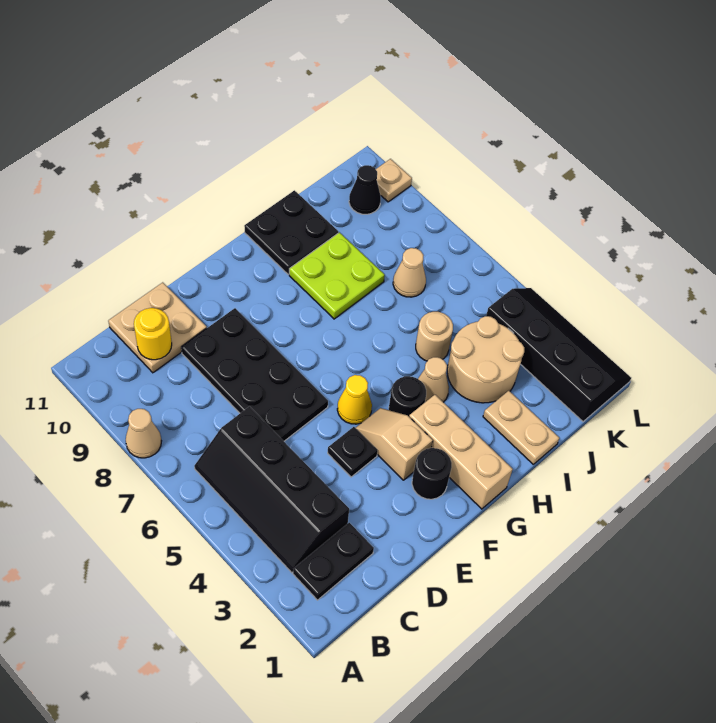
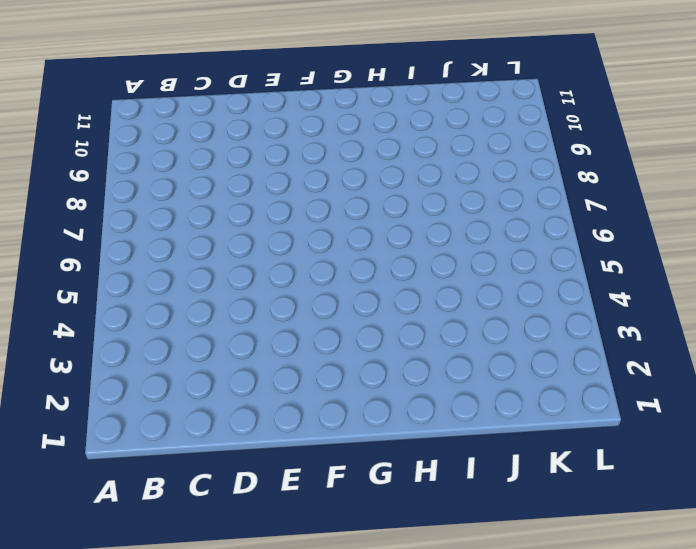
none -> tan cone A8 level 1
none -> black plate B2:C2 level 1
none -> black slope B3:C6 level 1 top C

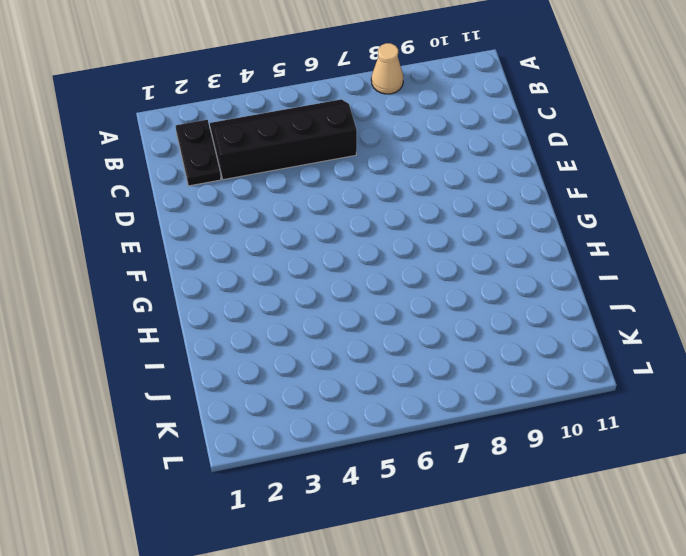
none -> tan plate C10:D11 level 1
none -> black plate D6:E9 level 1
none -> black plate E4 level 1

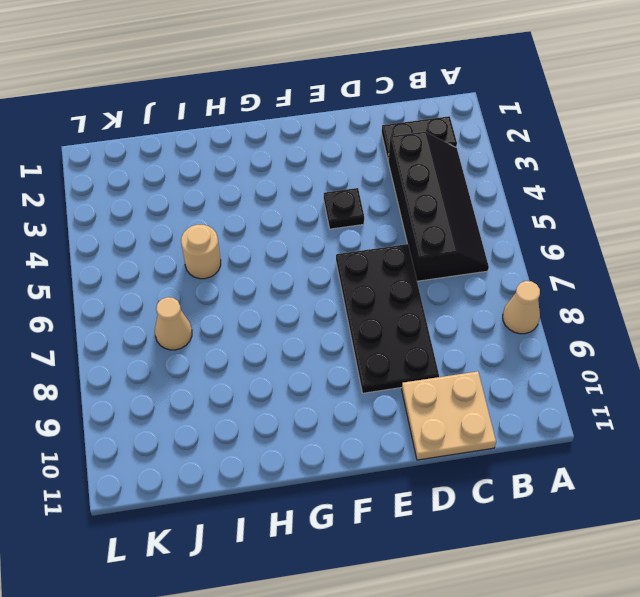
none -> black round brick F2 level 1
none -> tan slope F3:F4 level 1 top 3
none -> yellow cone F5 level 1

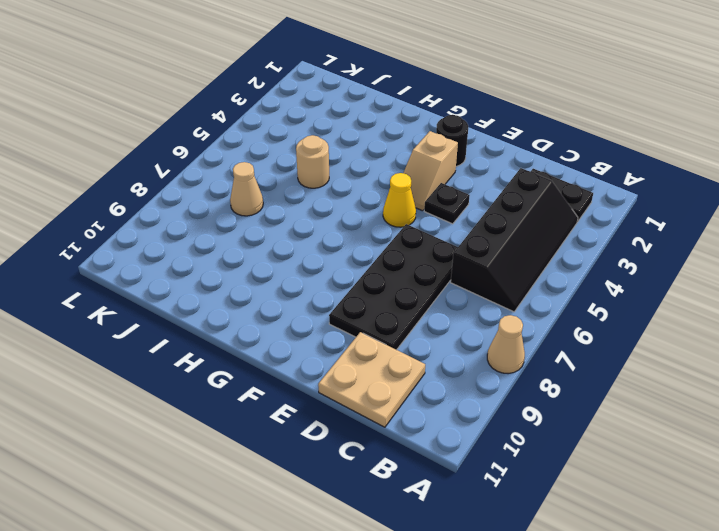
none -> tan brick G1:G3 level 1
none -> black round brick G4 level 1
none -> tan cone H4 level 1

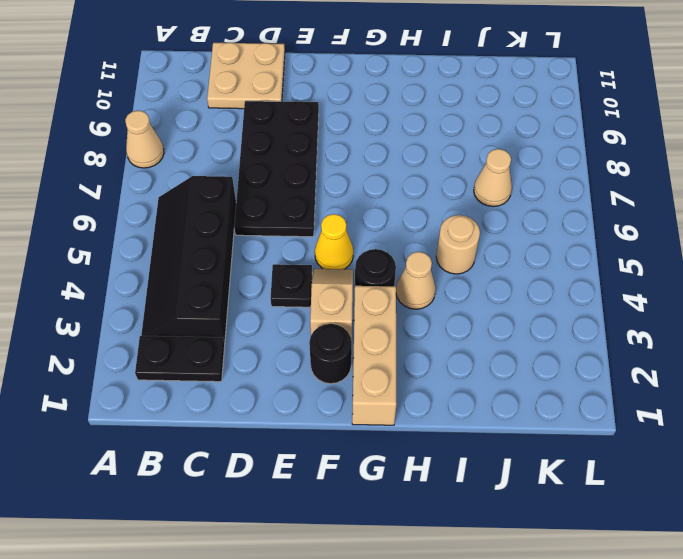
none -> lime plate H8:I9 level 1
none -> black plate H10:I11 level 1
none -> tan plate I1:I2 level 1

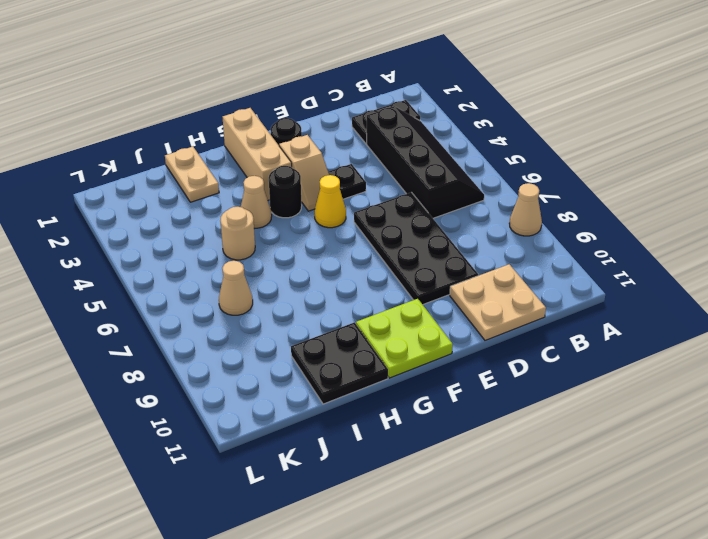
lime plate F10:G11 level 1 -> lime plate H8:I9 level 1
none -> tan round brick I3:J4 level 1
none -> black slope K1:L4 level 1 top K
none -> black cone K10 level 1

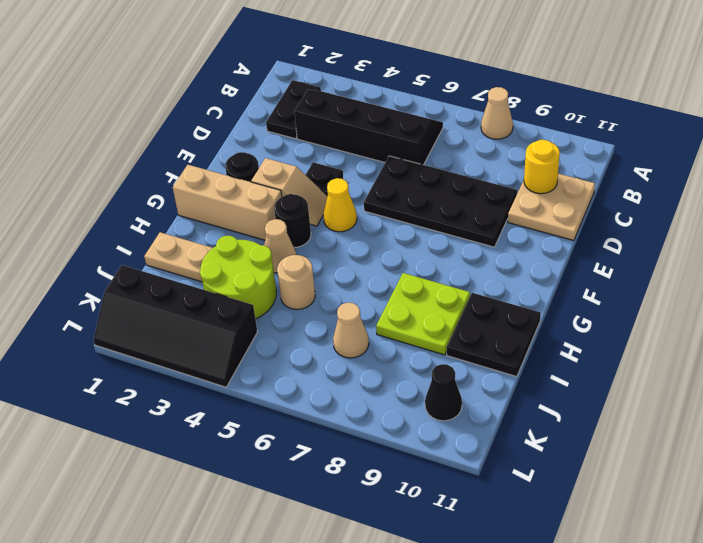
lime round brick I3:J4 level 1 -> tan round brick I3:J4 level 1
none -> tan plate L10 level 1

